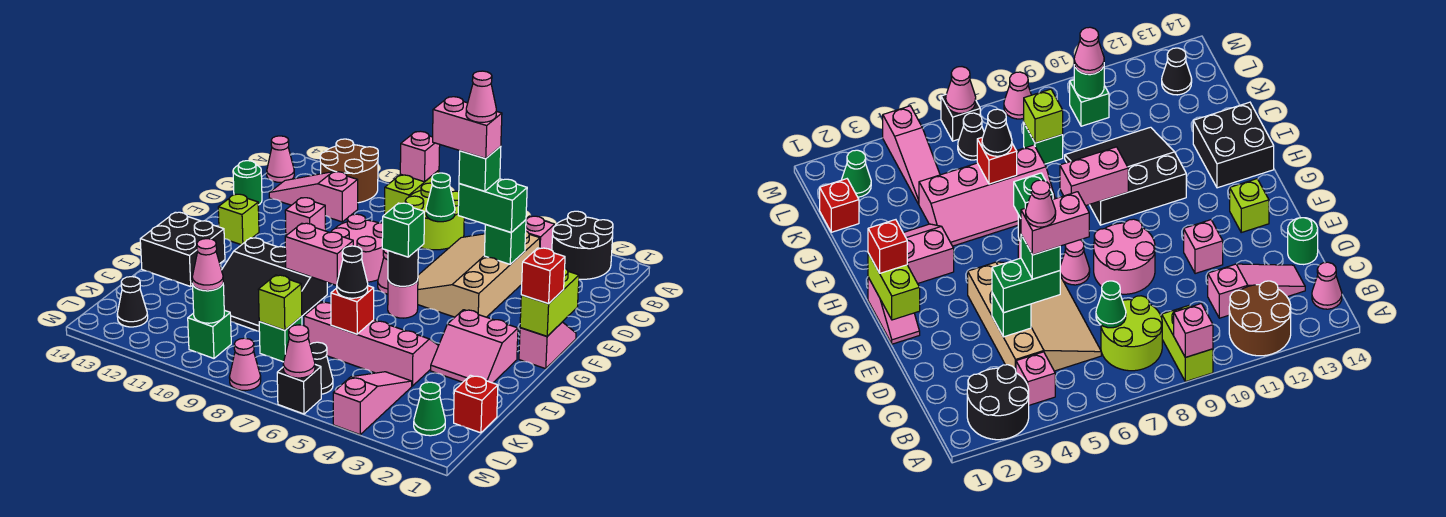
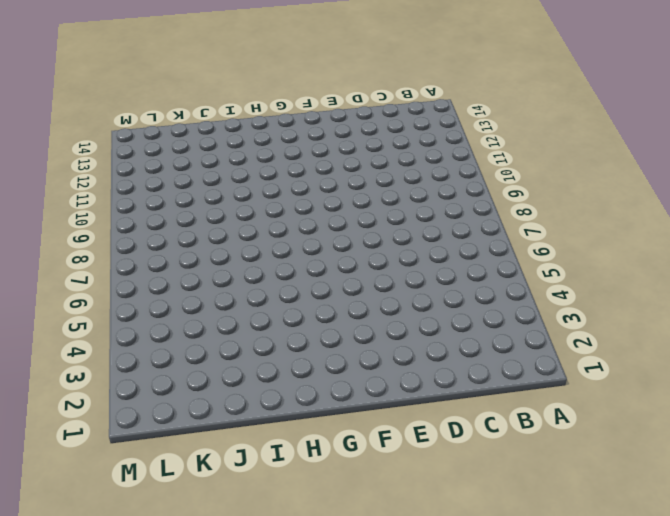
none -> black round brick A2:B3 level 1
none -> lime brick A9:B9 level 1
none -> brown round brick A11:B12 level 1
none -> pink brick B4 level 1

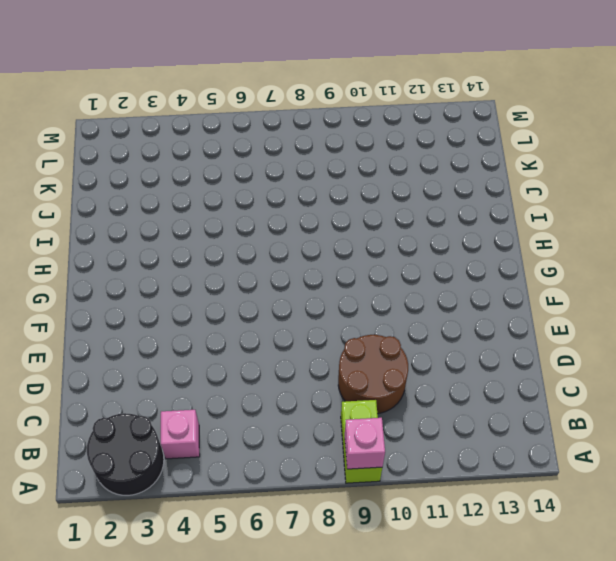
brown round brick C9:D10 level 1 -> brown round brick A11:B12 level 1
none -> lime round brick B7:C8 level 1
none -> pink cone B14 level 1
none -> tan slope C4:F6 level 1 top 4
none -> pink slope C11:C13 level 1 top 11

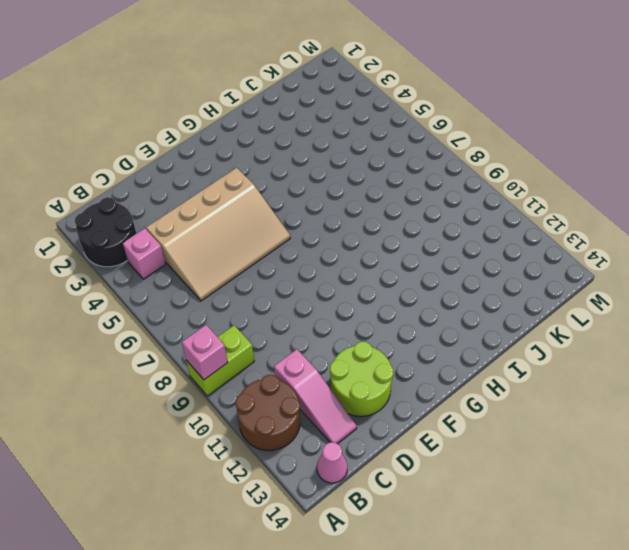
lime round brick D12:E13 level 1 -> lime round brick B7:C8 level 1
none -> green round brick D14 level 1
none -> pink round brick E8:F9 level 1
none -> pink brick E11 level 1
none -> pink slope F1:G1 level 1 top G

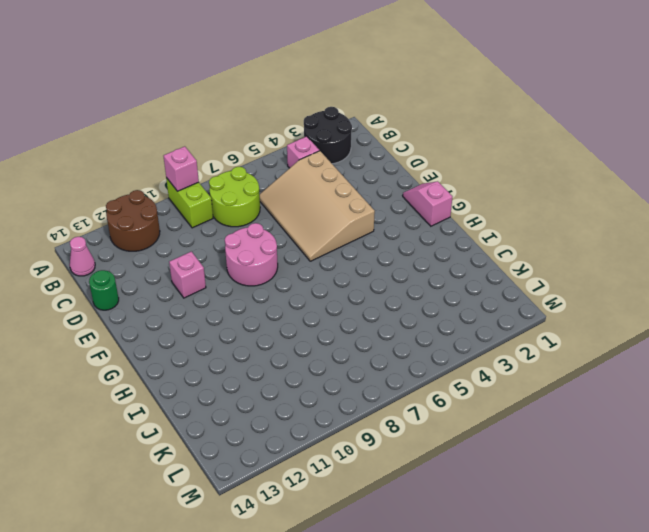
none -> pink slope C11:C13 level 1 top 11
none -> pink cone F7 level 1
none -> lime brick F13 level 1
none -> pink round brick G6 level 1

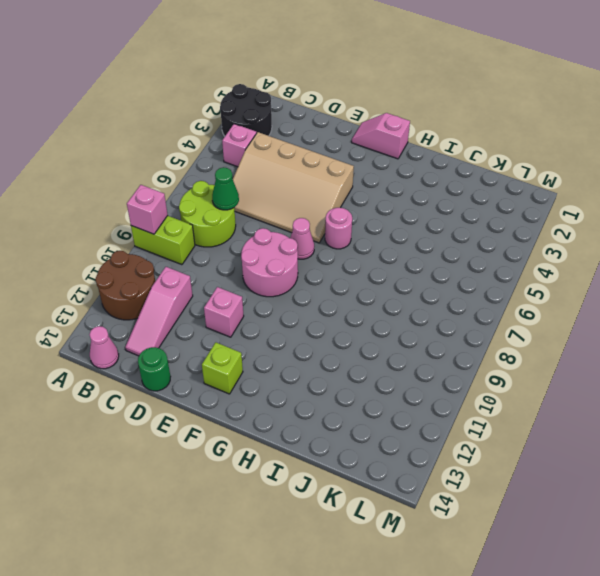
none -> pink slope H2:I3 level 1 top H
none -> black slope H9:J11 level 1 top H
none -> black brick H13:I14 level 1
none -> pink slope I4:J7 level 1 top J

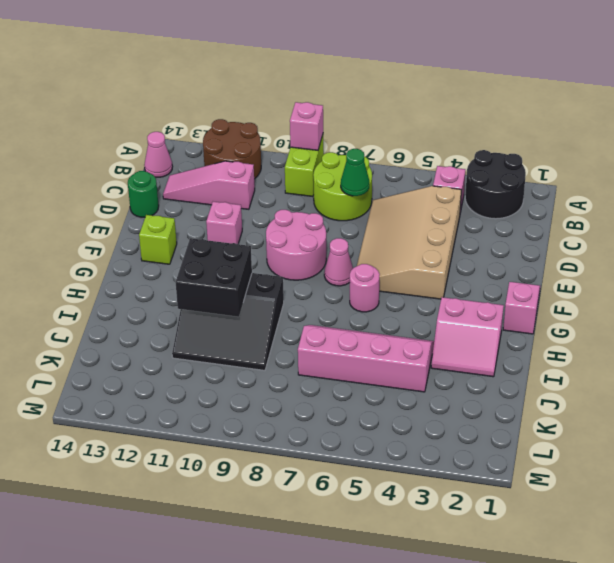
black brick H10:I11 level 2 -> black brick H13:I14 level 1
none -> red brick K1 level 1
none -> pink slope K4:M4 level 1 top M
none -> green brick K8 level 1
none -> green cone L2 level 1

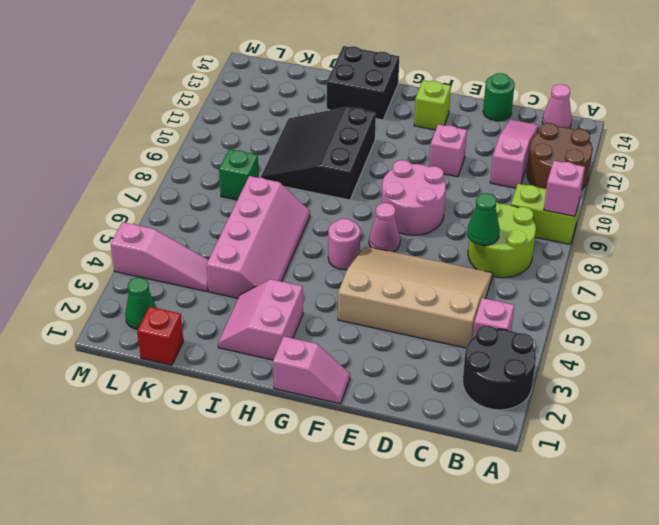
none -> black cone L6 level 1
none -> green brick L10 level 1
none -> black cone L13 level 1
none -> black brick M6 level 1

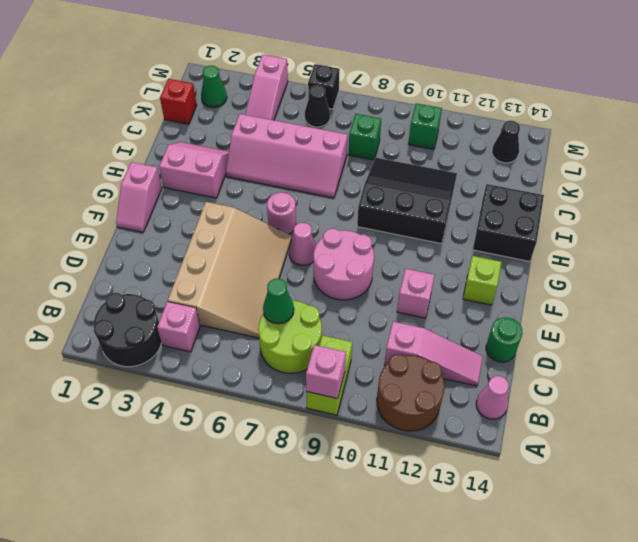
none -> pink cone M8 level 1
none -> green brick D4 level 2
none -> lime brick F1:G1 level 2
none -> black round brick G6 level 2

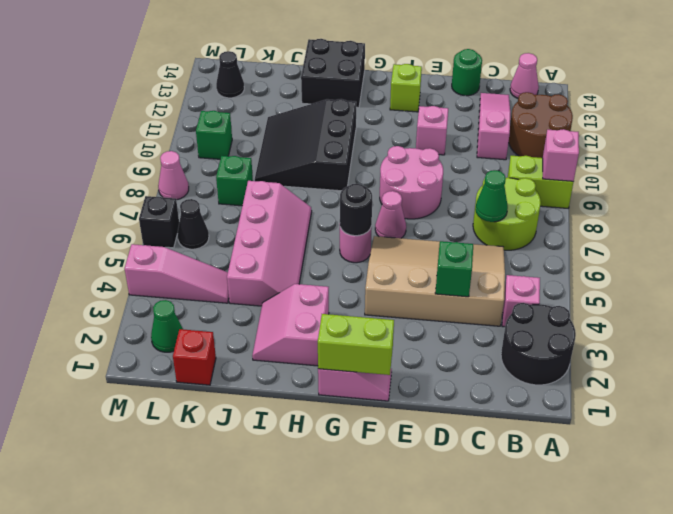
none -> pink brick H8:H9 level 2
none -> red brick J6 level 2
none -> lime brick K8 level 2
none -> green round brick L10 level 2

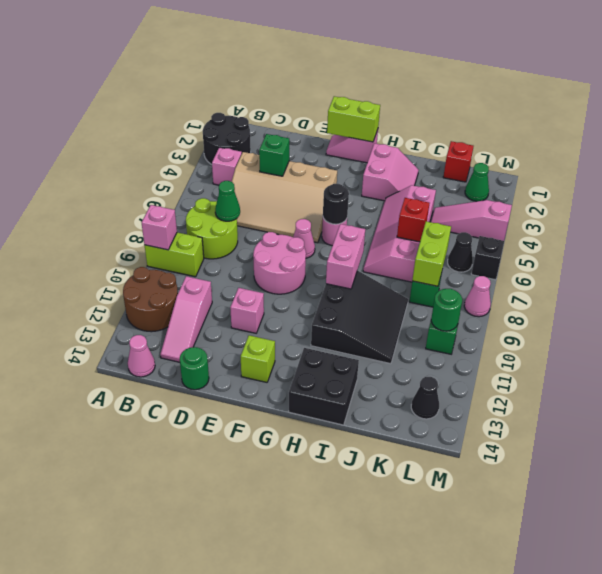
lime brick K7:K8 level 2 -> lime brick K8 level 2
none -> pink cone M6 level 2
none -> green brick D4:D5 level 3
none -> red brick G1 level 3
none -> green brick G6 level 3

